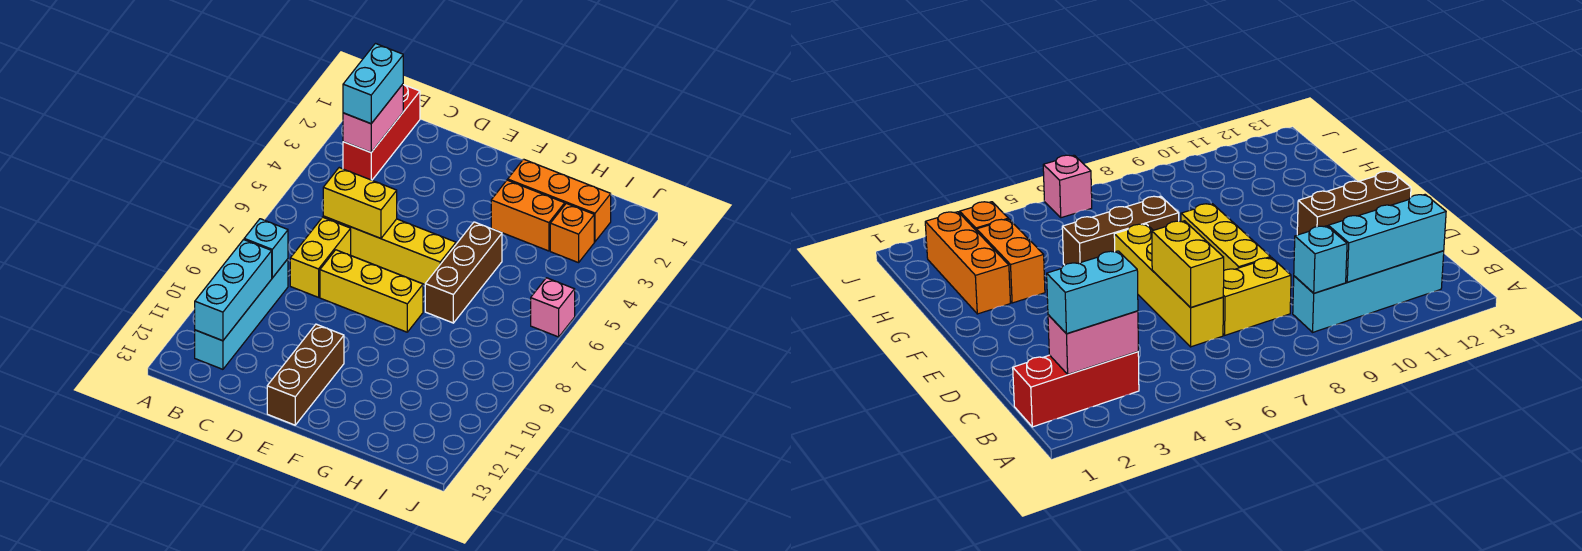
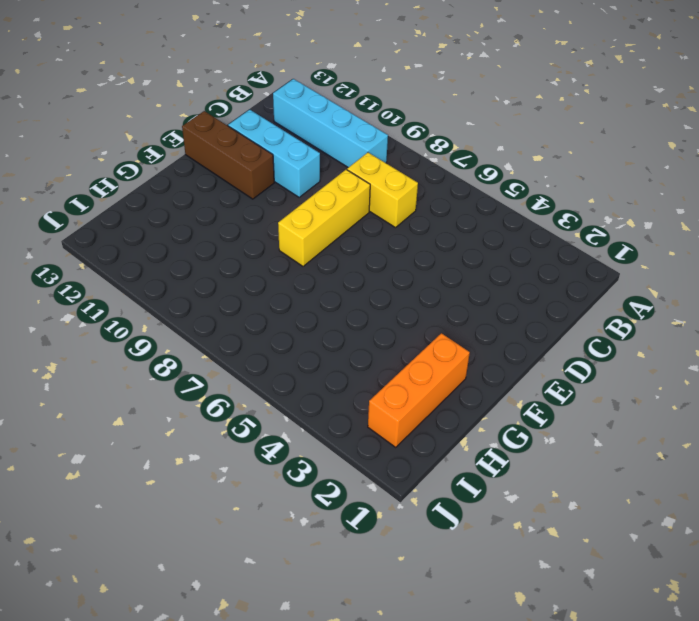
cyan brick D10:D12 level 1 -> cyan brick B10:B12 level 2
none -> red brick B1:B3 level 1
none -> yellow brick C6:F6 level 1
none -> orange brick G3:H3 level 1

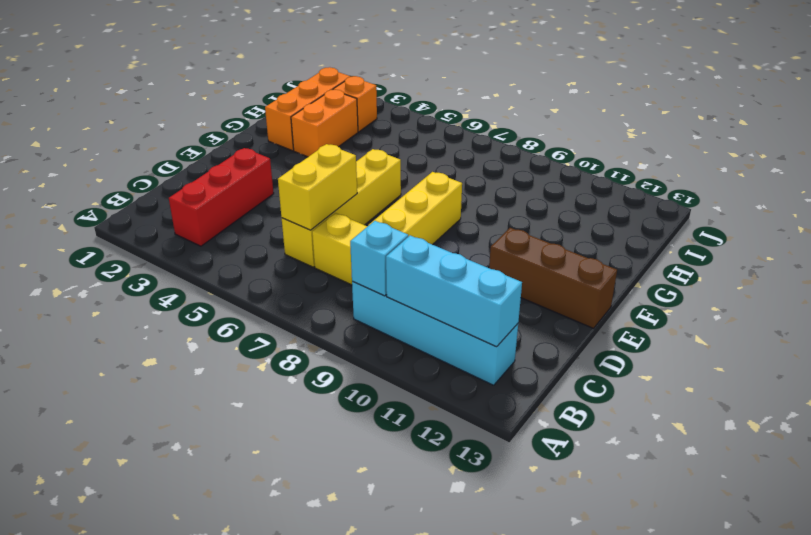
red brick B3:D3 level 1 -> red brick B1:B3 level 1
none -> brown brick G5:G7 level 1
none -> pink brick J6 level 1
none -> pink brick B2:B3 level 2

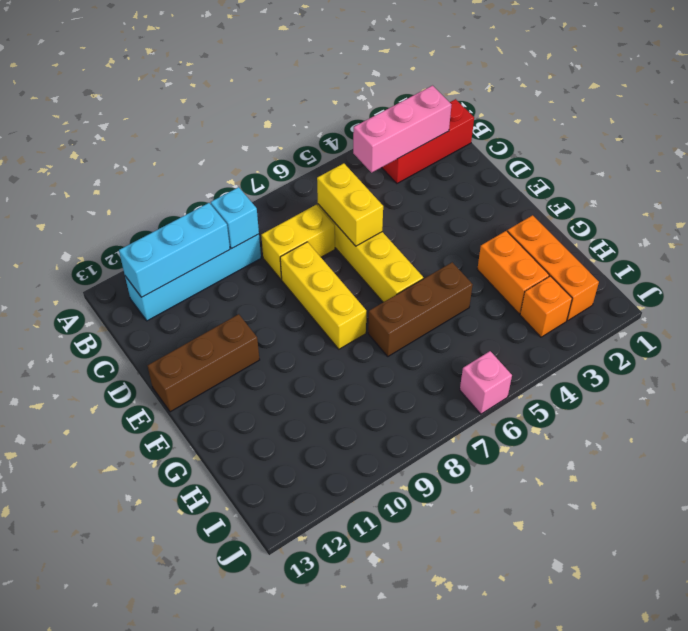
pink brick B2:B4 level 2 -> pink brick B2:B3 level 2
none -> cyan brick B2:B3 level 3

